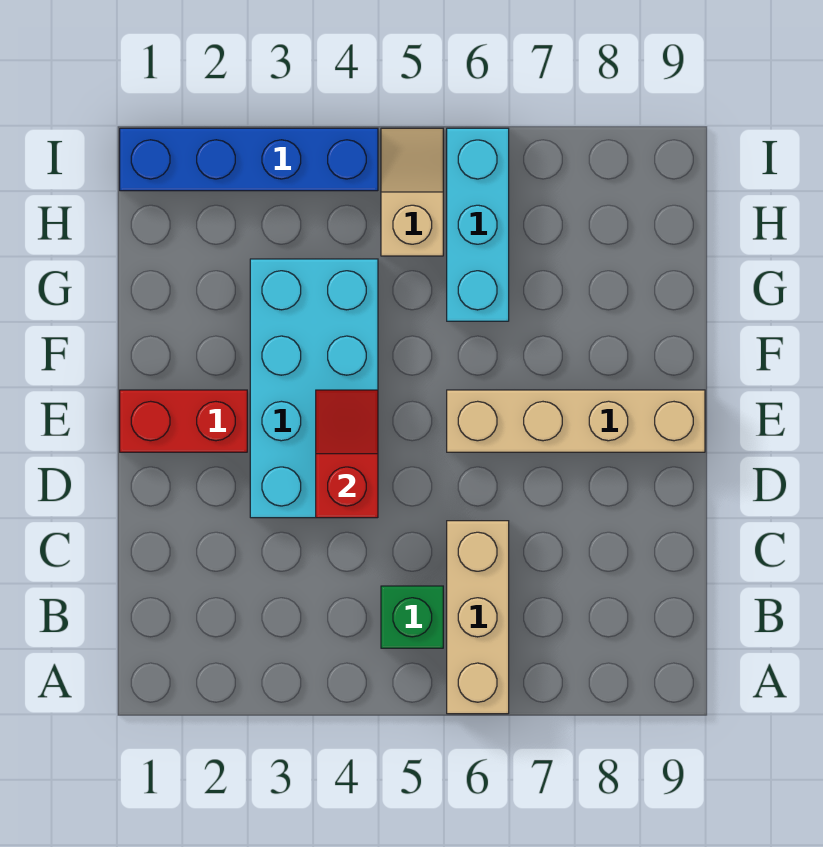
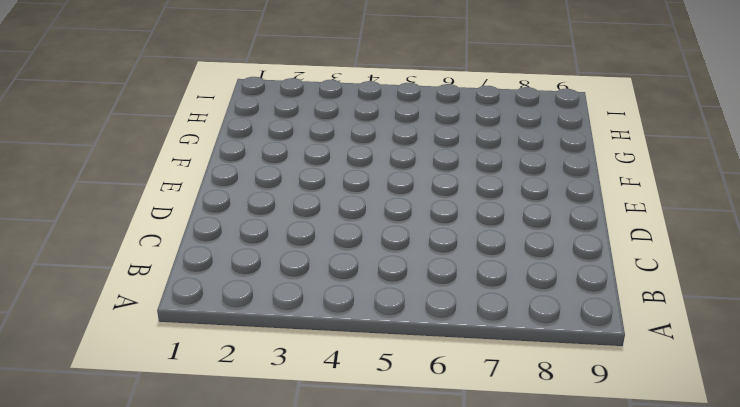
none -> tan brick A6:C6 level 1
none -> green brick B5 level 1

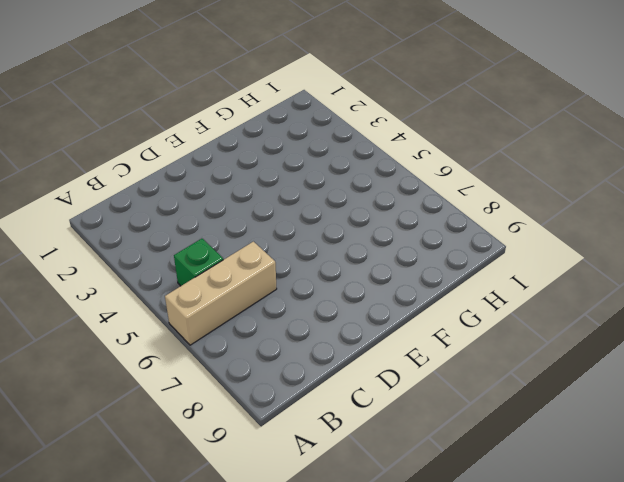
none -> cyan brick D3:G4 level 1
none -> red brick E1:E2 level 1

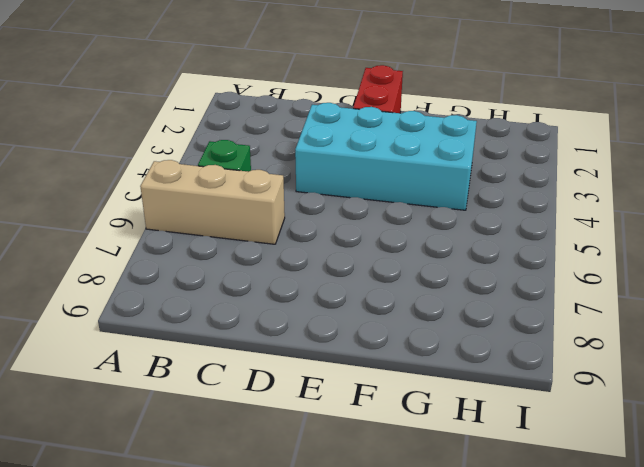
none -> tan brick E6:E9 level 1
none -> cyan brick G6:I6 level 1

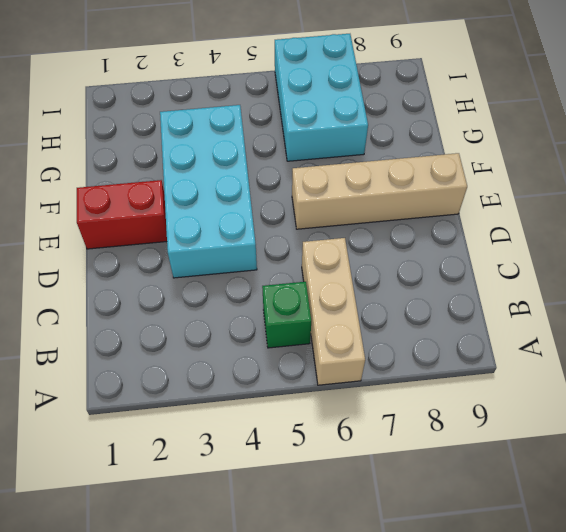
cyan brick G6:I7 level 1 -> cyan brick G6:I6 level 1
none -> tan slope H5:I5 level 1 top H
none -> blue brick I1:I4 level 1

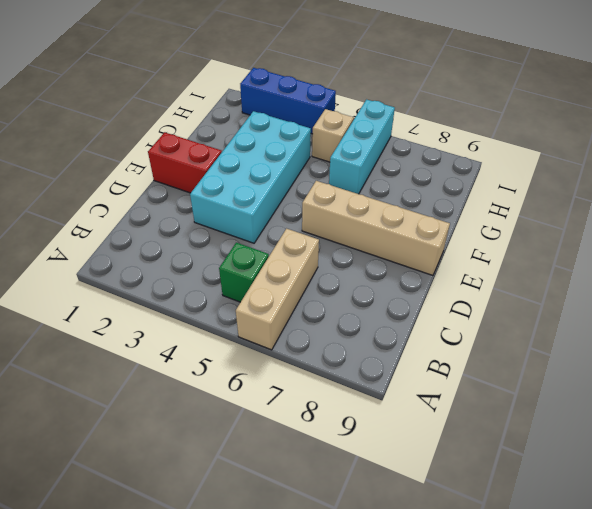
blue brick I2:I4 level 1 -> blue brick I1:I4 level 1
none -> red slope D4:E4 level 2 top D

